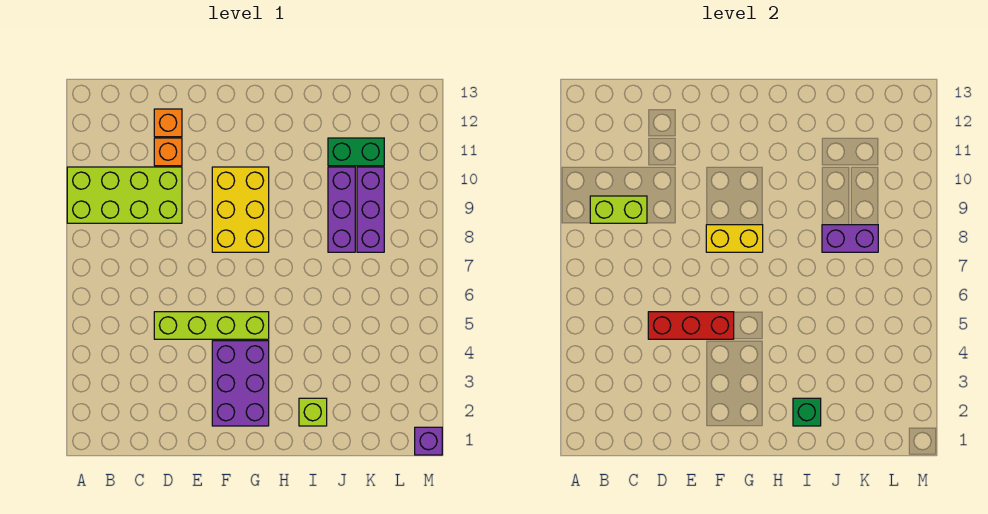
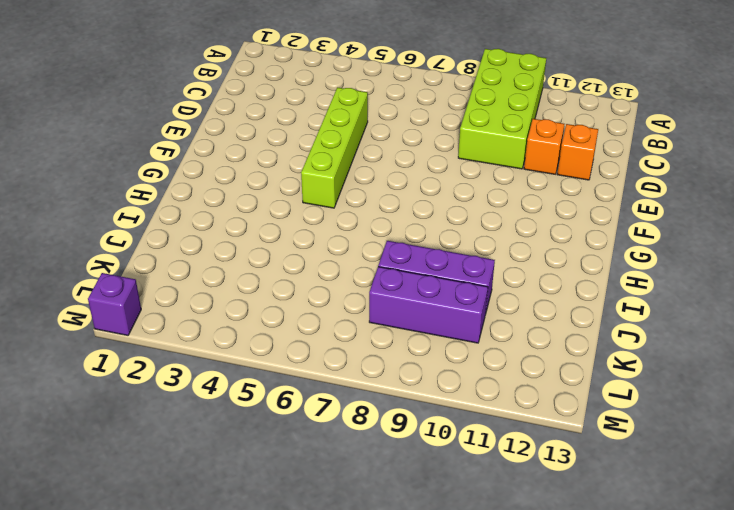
none -> purple brick F2:G4 level 1
none -> yellow brick F8:G10 level 1
none -> lime brick I2 level 1

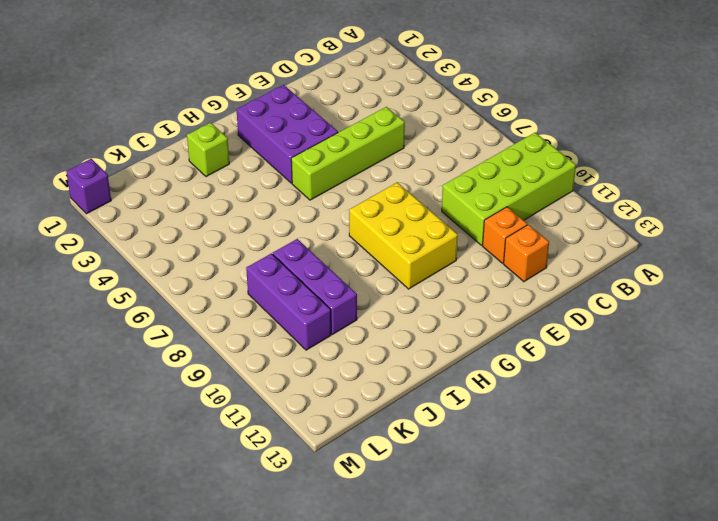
none -> green brick J11:K11 level 1
none -> lime brick B9:C9 level 2
none -> red brick D5:F5 level 2

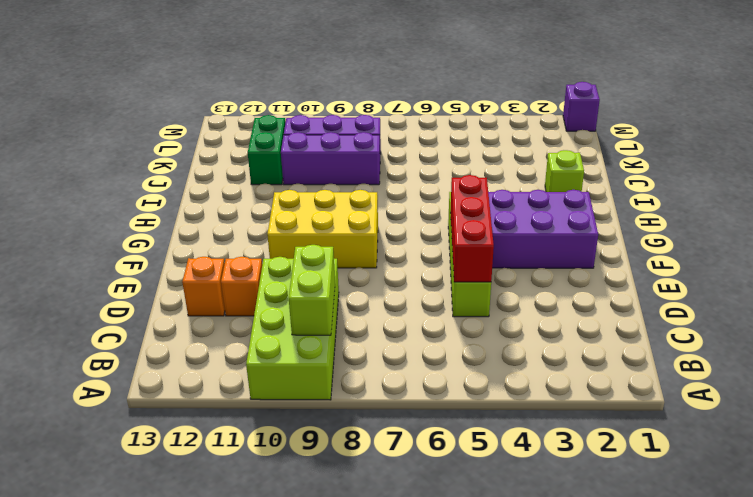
none -> yellow brick F8:G8 level 2
none -> green brick I2 level 2
none -> purple brick J8:K8 level 2

